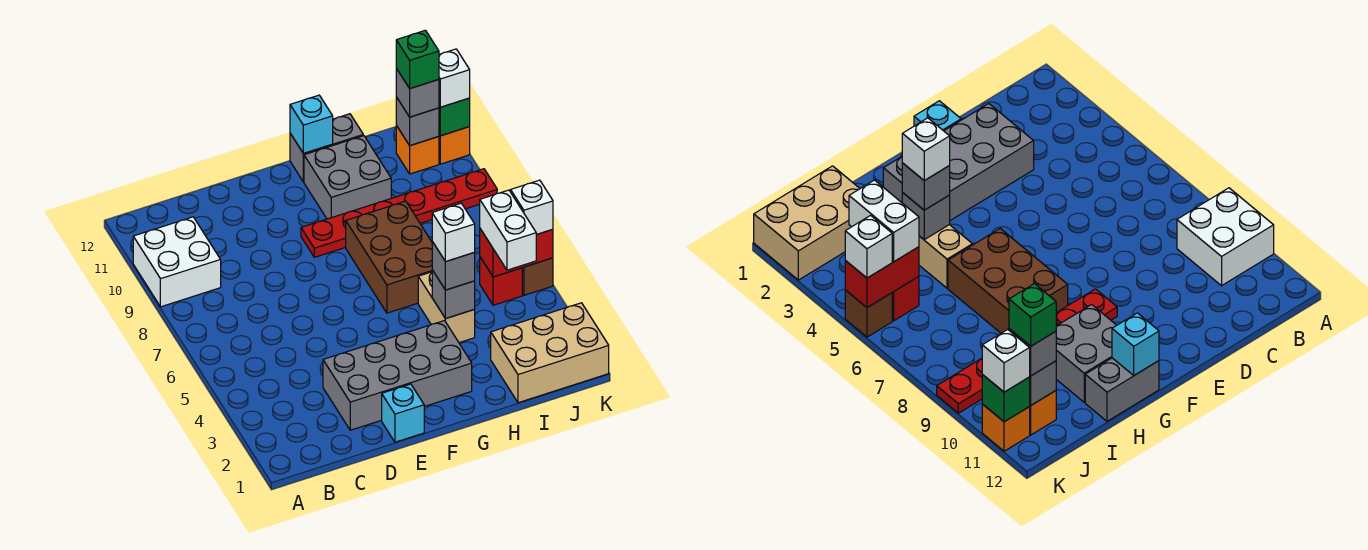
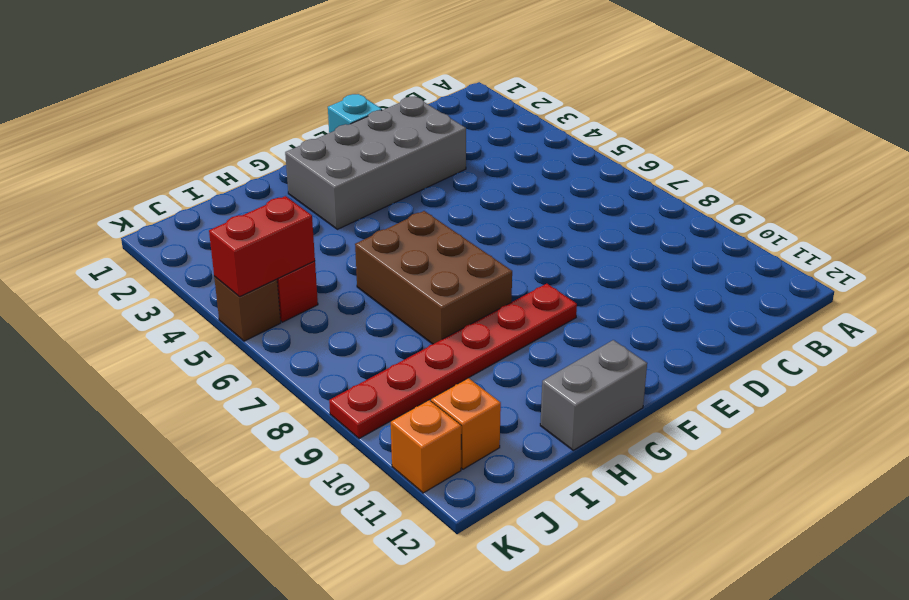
none -> white brick A9:B10 level 1
none -> grey brick G10:H11 level 1
none -> tan brick H4:H5 level 1

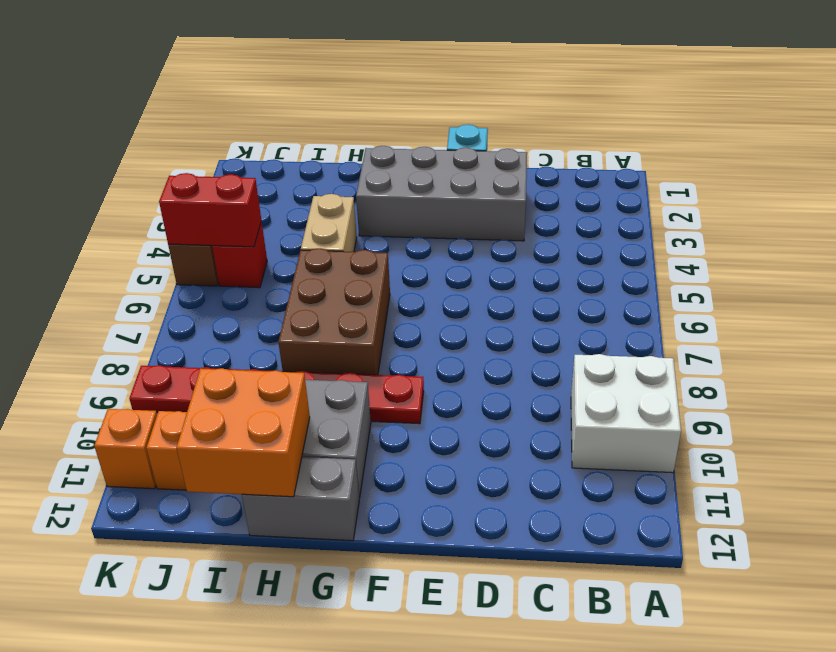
orange brick H11:I12 level 2 -> none
none -> tan brick I1:K2 level 1
none -> cyan brick G12 level 2
none -> grey brick H4 level 2

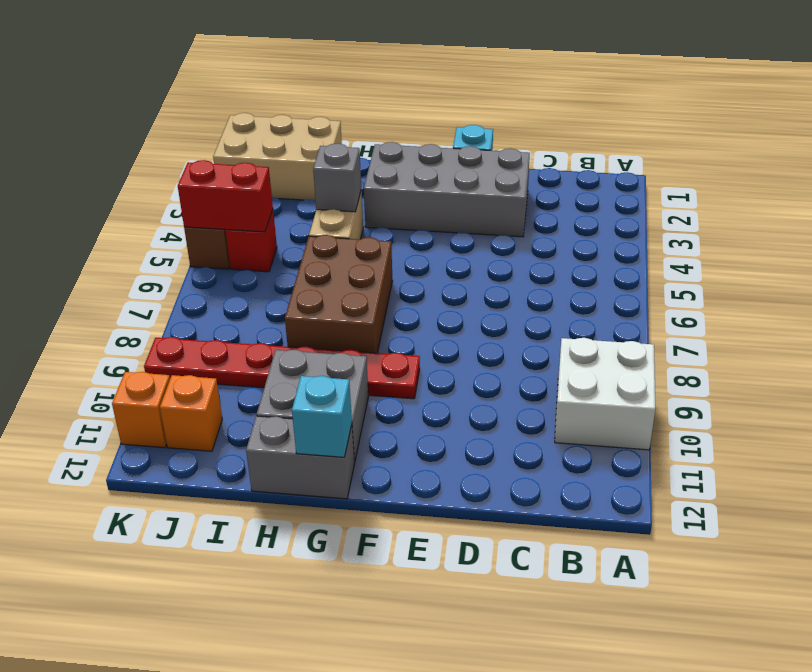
none -> grey brick J11 level 2
none -> green brick K11 level 2
none -> grey brick H4 level 3

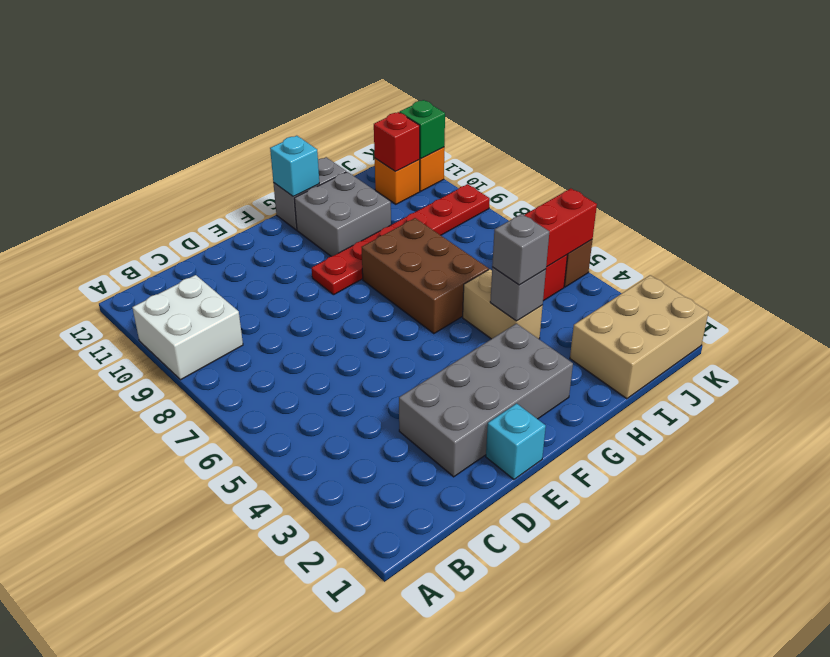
red brick J11 level 2 -> grey brick J11 level 2
none -> white brick J4:J5 level 3
none -> grey brick J11 level 3
none -> white brick K5 level 3

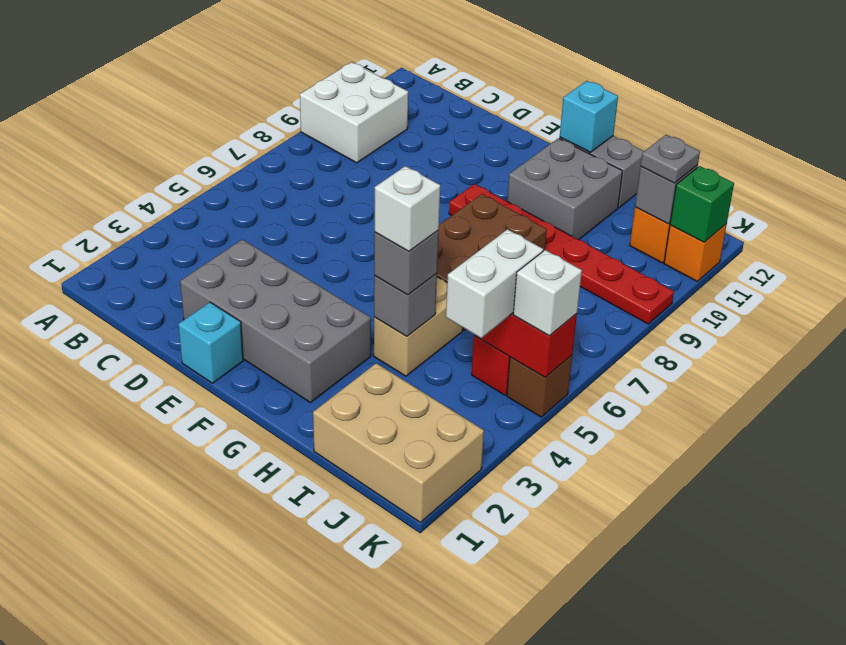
grey plate J11 level 3 -> grey brick J11 level 3
none -> white brick K11 level 3
none -> green brick J11 level 4

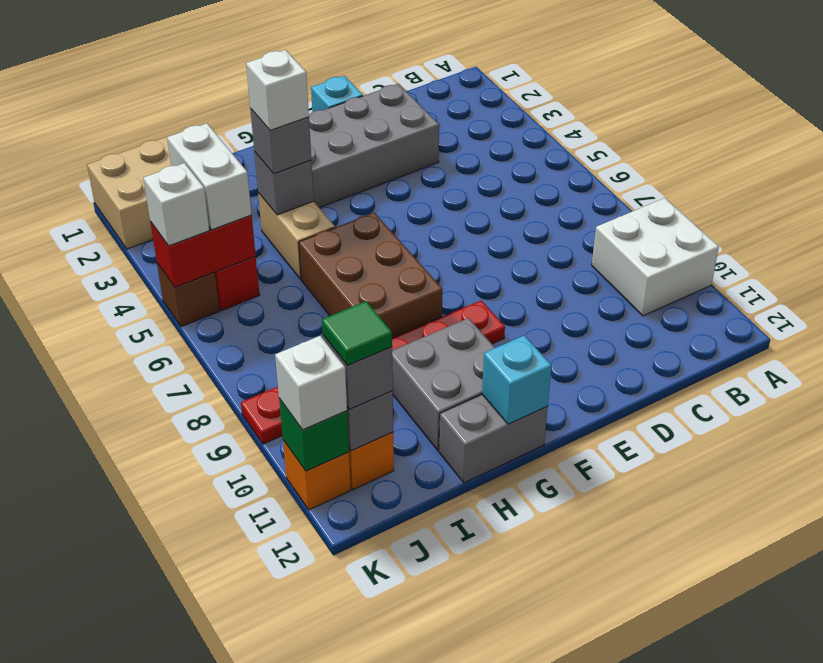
green tile J11 level 4 -> green brick J11 level 4

